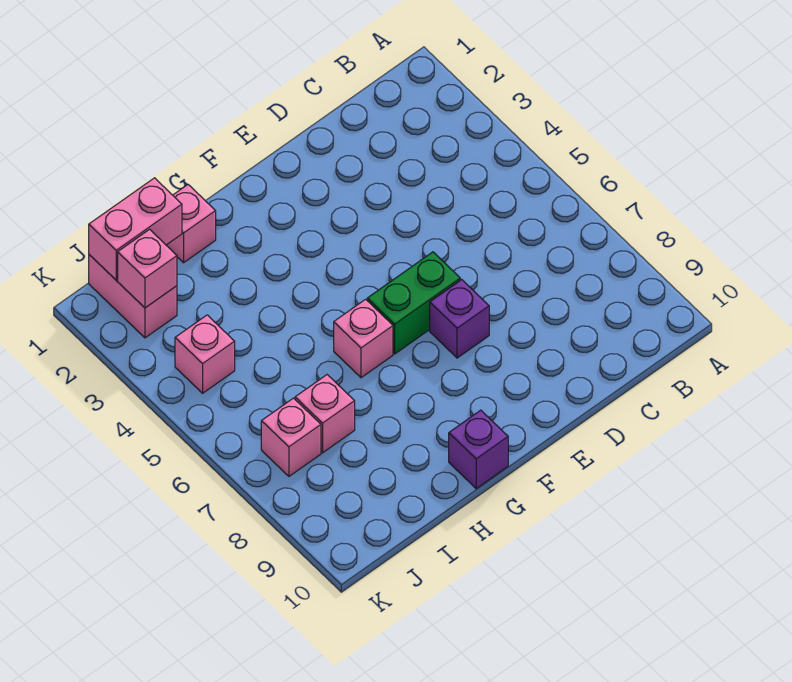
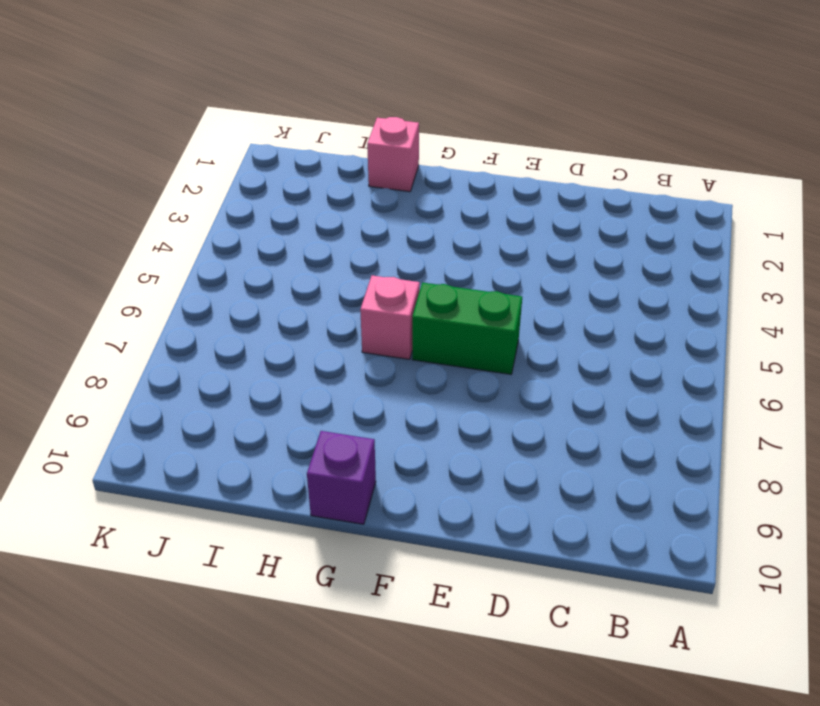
none -> purple brick E7 level 1
none -> pink brick I7 level 1

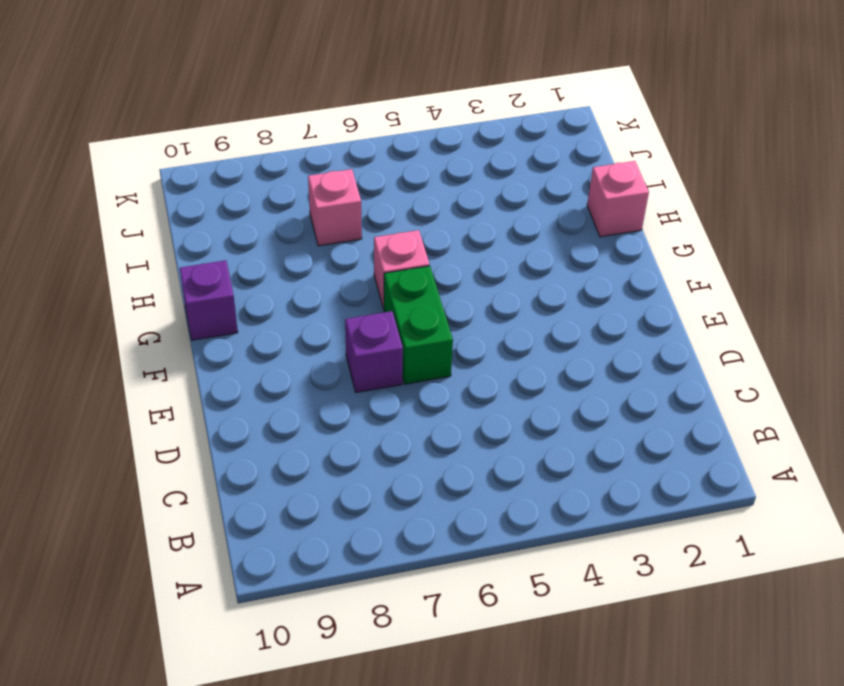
none -> pink brick J1:J2 level 1
none -> pink brick J4 level 1

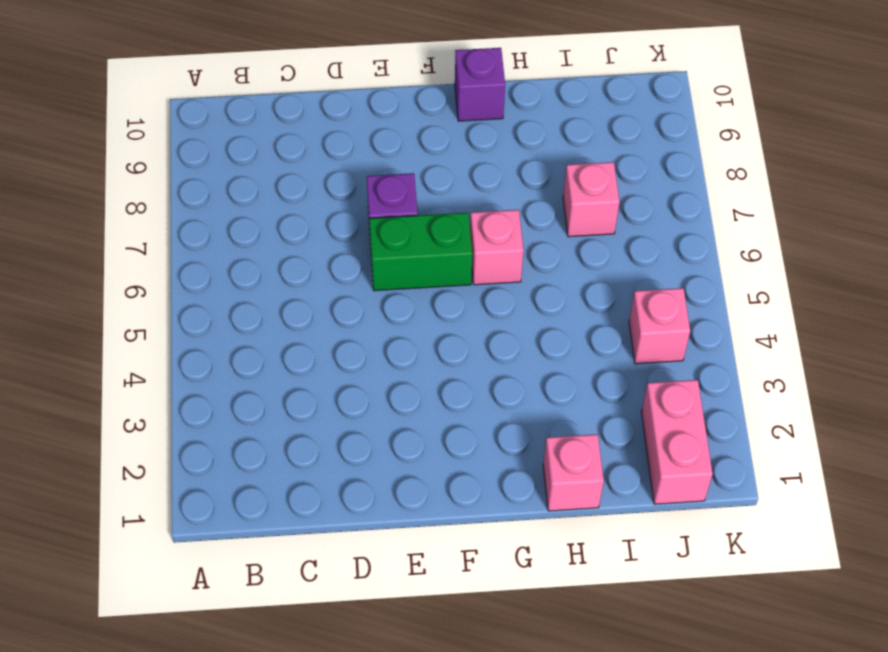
none -> pink brick J7 level 1
none -> pink brick I1:J1 level 2

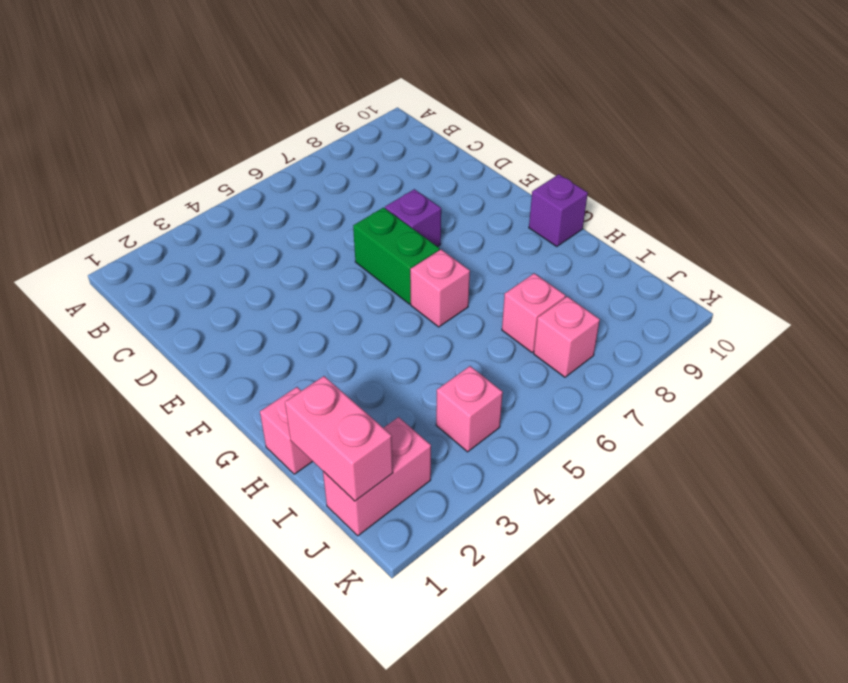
none -> pink brick J2 level 2

